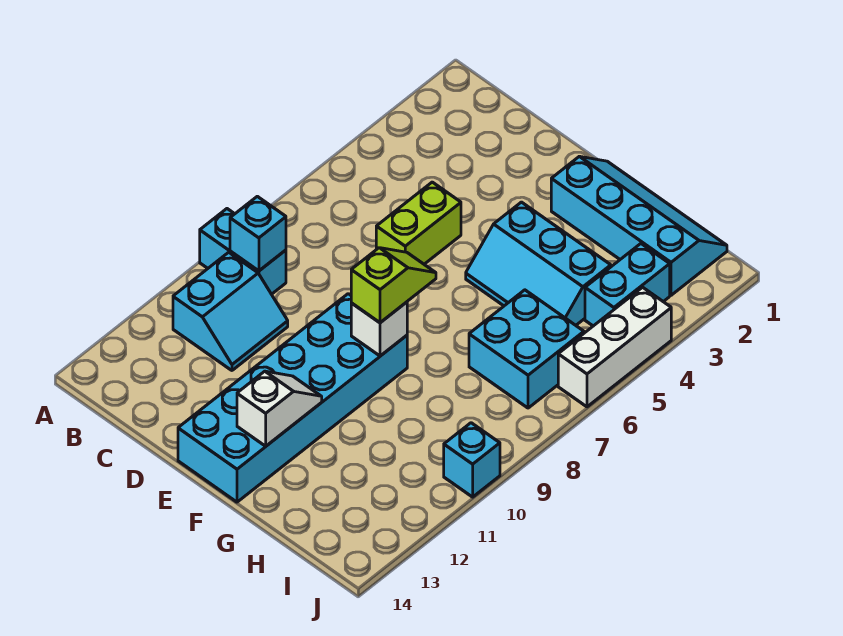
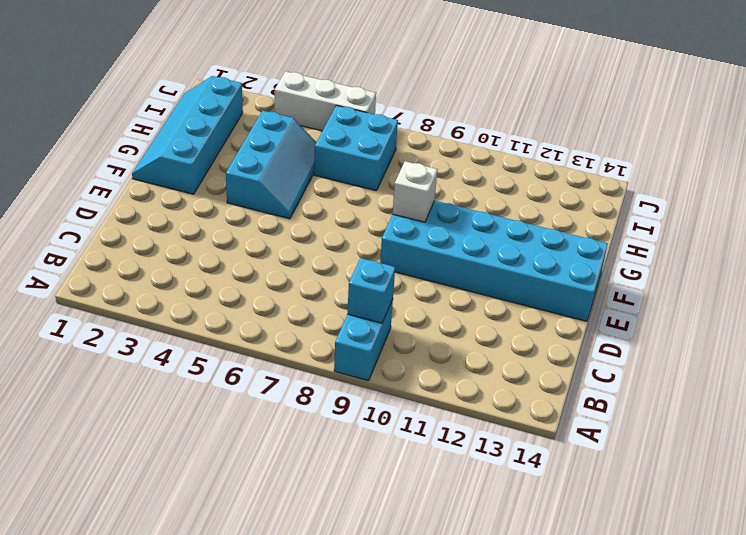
none -> cyan slope B10:C11 level 1 top B
none -> lime brick D5:D6 level 1
none -> cyan brick I3:I4 level 1

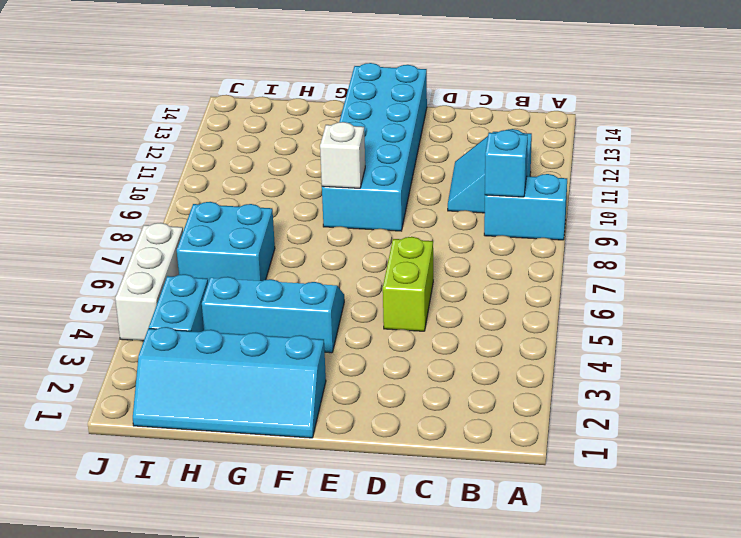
none -> cyan brick J10 level 1
none -> white slope F12:F13 level 2 top 13
none -> lime slope F8:F9 level 3 top 9

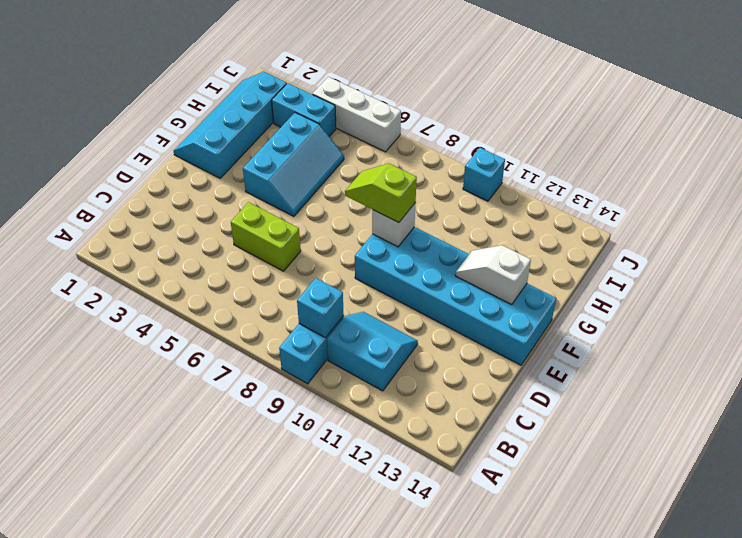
none -> cyan brick H6:I7 level 1

